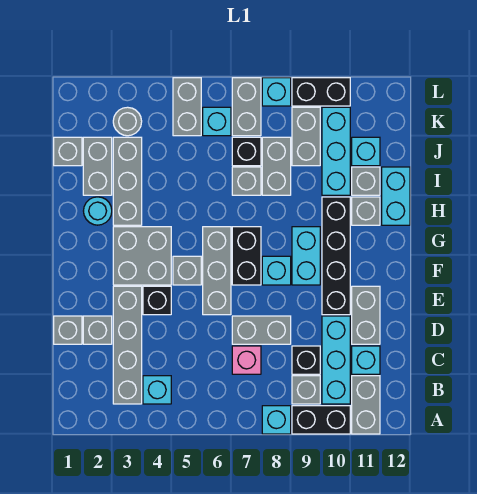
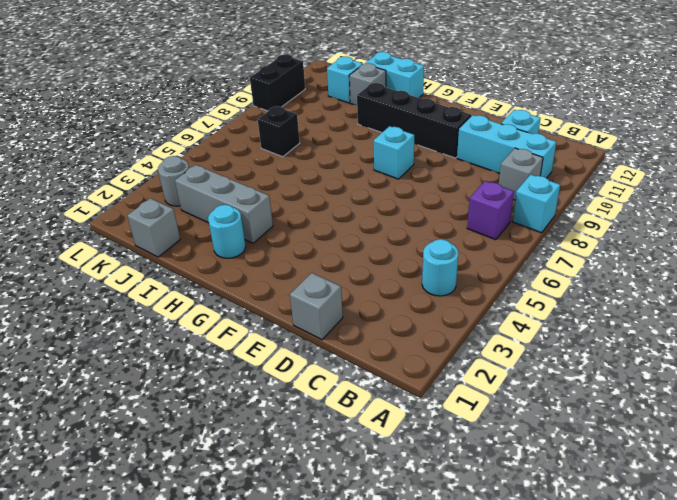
cyan round brick B4 level 1 -> cyan brick B4 level 1
purple brick B7 level 1 -> none
none -> black brick A9:A10 level 1
none -> grey brick A11:B11 level 1
none -> grey brick B3:E3 level 1
none -> pink brick C7 level 1

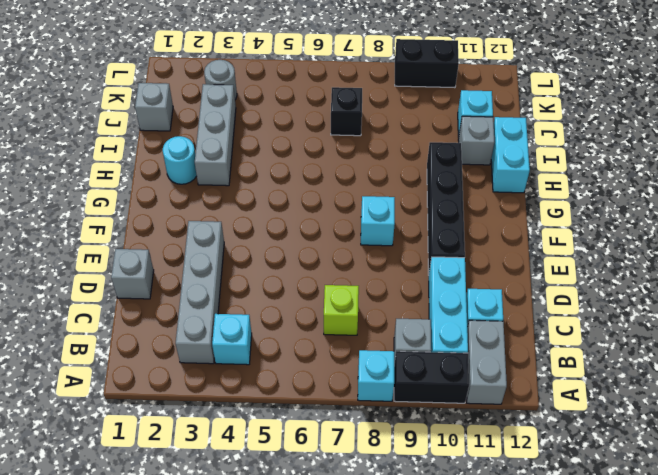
lime brick C7 level 1 -> pink brick C7 level 1
none -> black brick C9 level 1
none -> grey brick D2 level 1
none -> grey brick D7:D8 level 1
none -> grey brick D11:E11 level 1

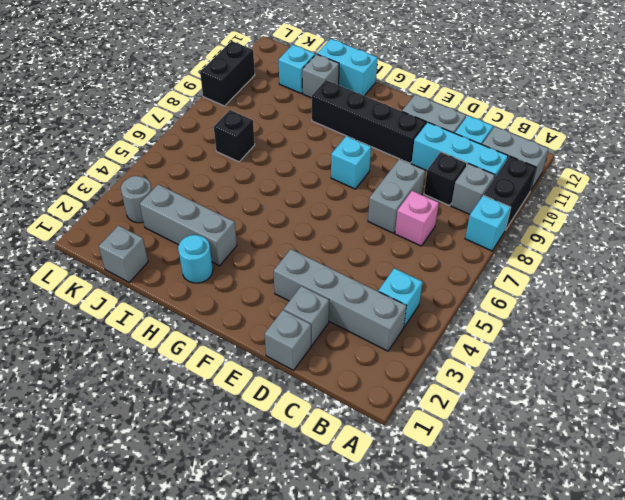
none -> black brick E4 level 1
none -> grey brick E6:G6 level 1
none -> grey brick F3:G4 level 1
none -> grey brick F5 level 1

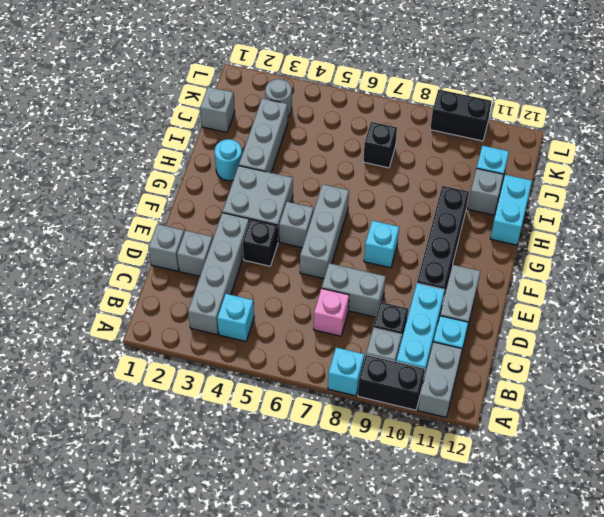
none -> black brick F7:G7 level 1
none -> cyan brick F9:G9 level 1
none -> grey brick H11 level 1
none -> grey brick I2:J2 level 1

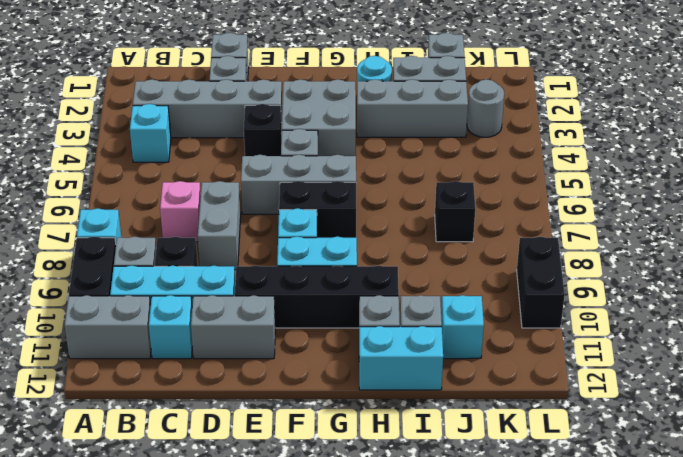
none -> grey brick I7 level 1
none -> grey brick I8:J8 level 1
none -> cyan brick I10:K10 level 1
none -> grey brick J9:K9 level 1

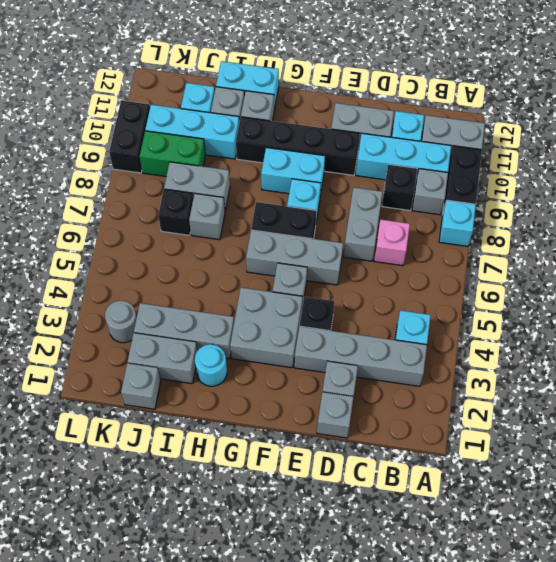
green brick J9:K9 level 1 -> grey brick J9:K9 level 1
none -> grey brick K5:L5 level 1
none -> cyan brick K6 level 1
none -> grey brick K7:L7 level 1
none -> cyan brick L8 level 1

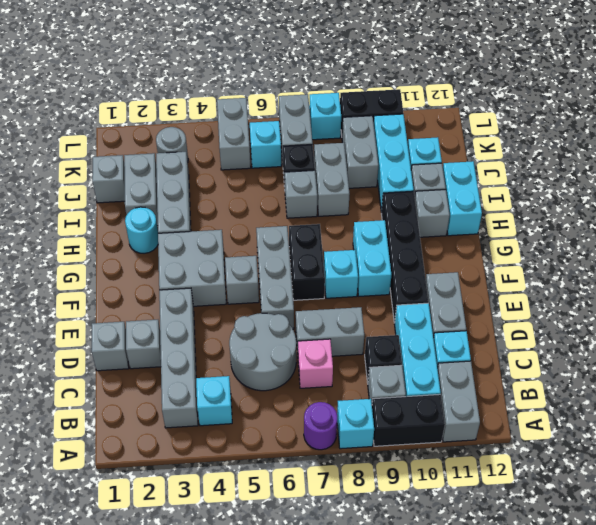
purple round brick A7 level 1 -> none
grey round brick C5:D6 level 1 -> none
none -> black brick E4 level 1

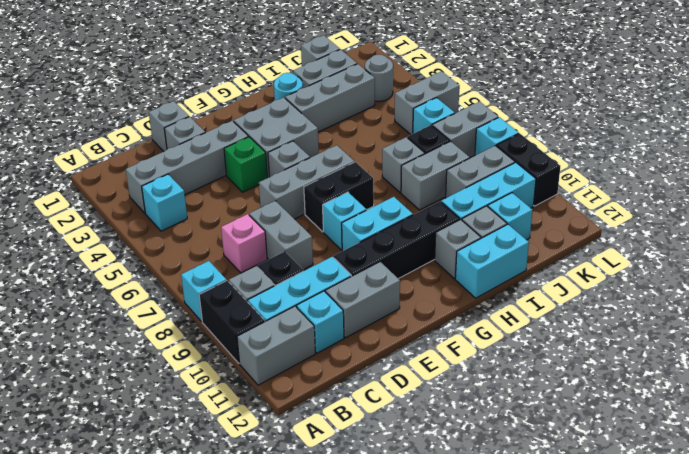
green brick E4 level 1 -> black brick E4 level 1

